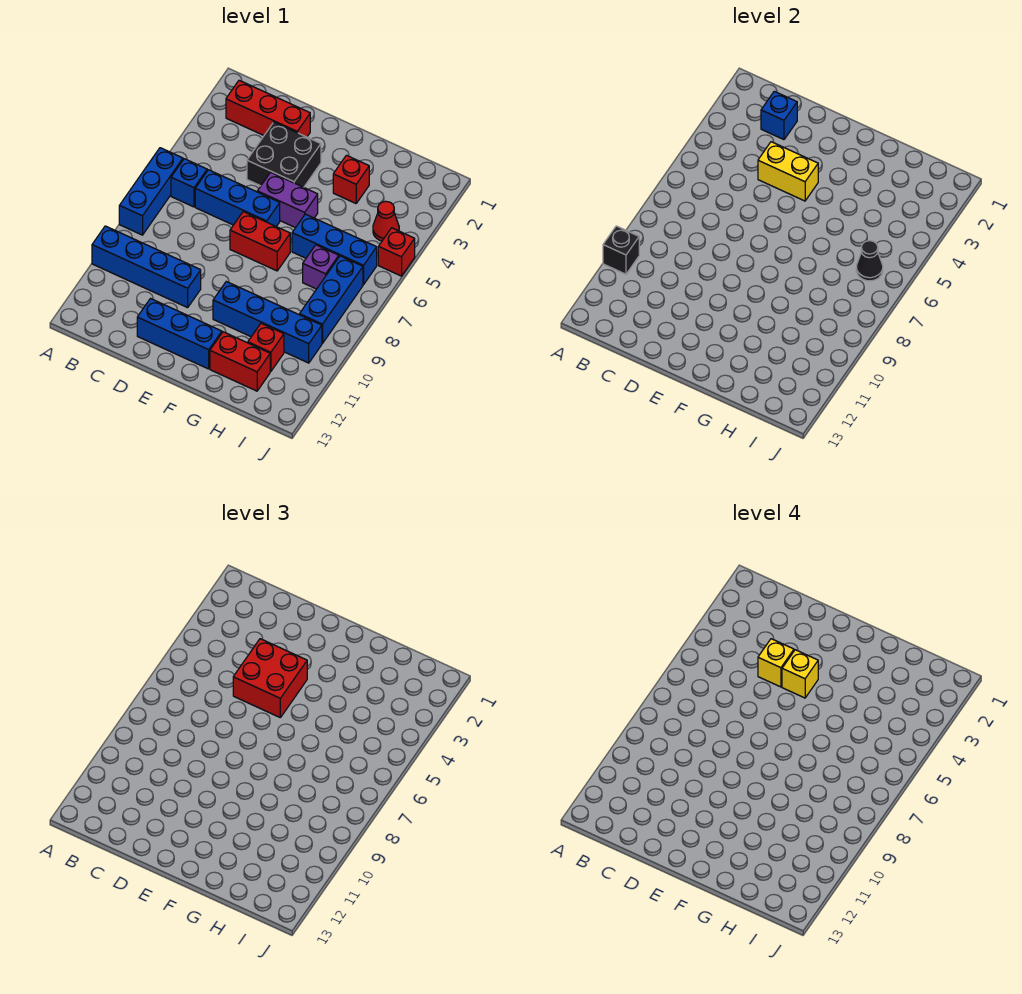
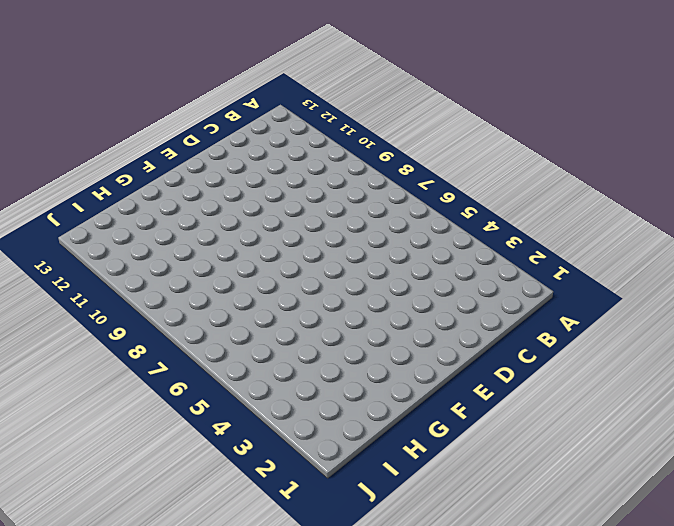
none -> blue brick A6:A8 level 1
none -> blue brick A10:D10 level 1
none -> red brick B2:D2 level 1

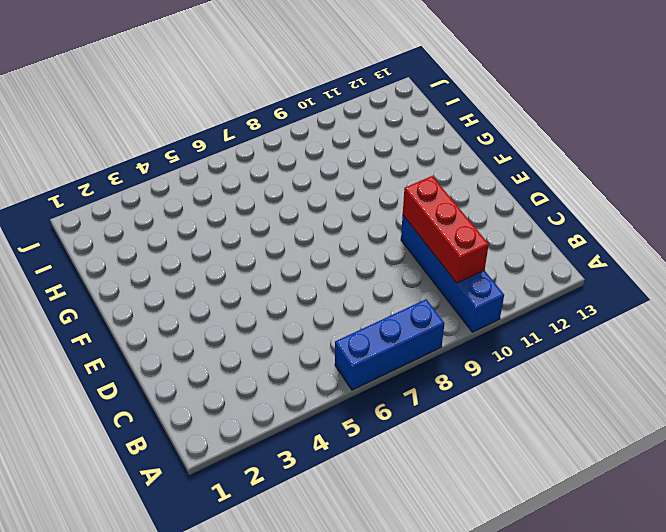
red brick B10:D10 level 2 -> red brick B2:D2 level 1
none -> blue brick B6 level 1
none -> blue brick C6:E6 level 1
none -> black brick D3:E4 level 1

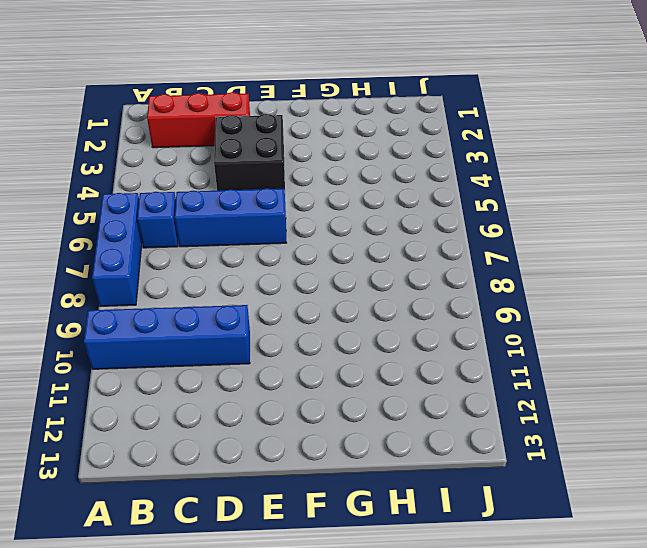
none -> blue brick D12:F12 level 1
none -> purple brick E5:F5 level 1
none -> red brick E7:F7 level 1

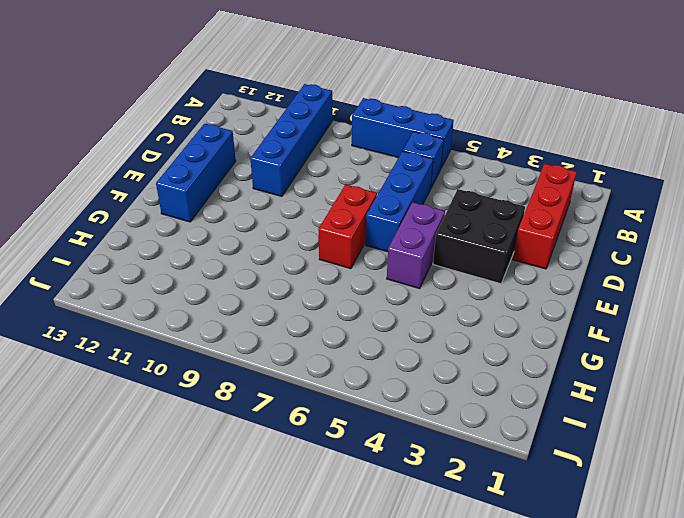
none -> blue brick F10:I10 level 1
none -> red brick G3 level 1
none -> blue brick G6:I6 level 1

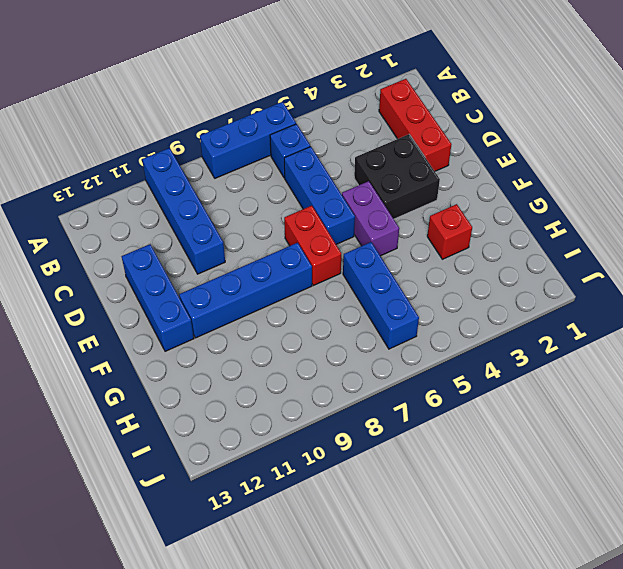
blue brick F8:F11 level 1 -> blue brick F10:I10 level 1
none -> red brick G12:H12 level 1
none -> purple brick H7 level 1
none -> red brick H11 level 1

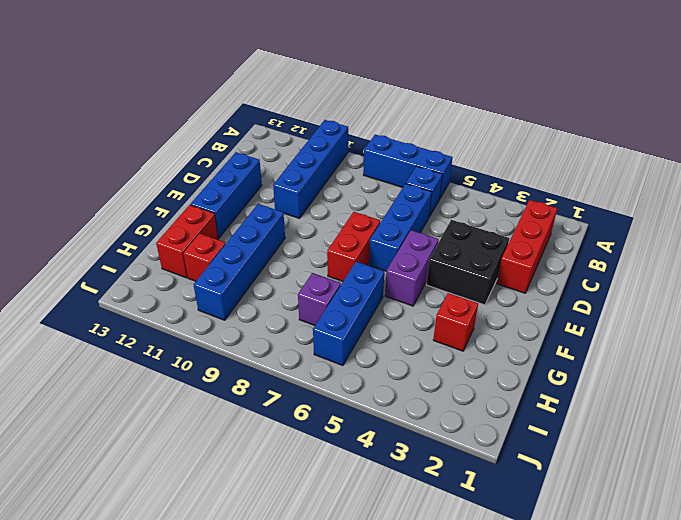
none -> red cone I4 level 1
none -> blue brick I7:I9 level 1
none -> red brick J5 level 1

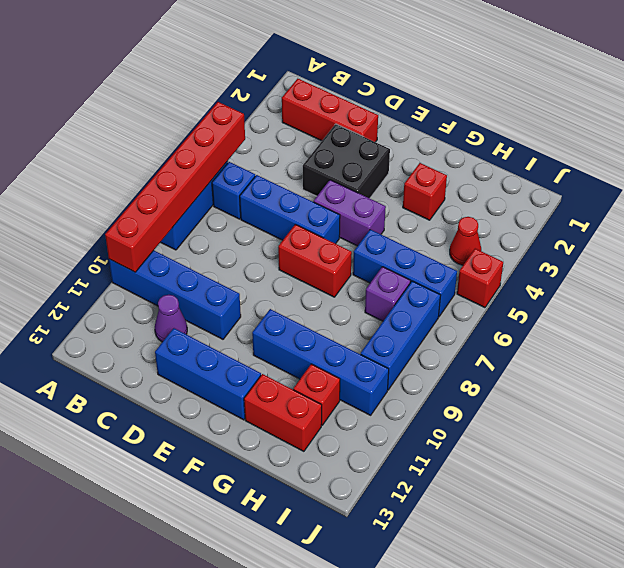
red brick A5:A10 level 2 -> black brick A10 level 2
purple cone C11 level 1 -> none
none -> blue brick C2 level 2
none -> yellow brick D4:E4 level 2
none -> black cone I6 level 2

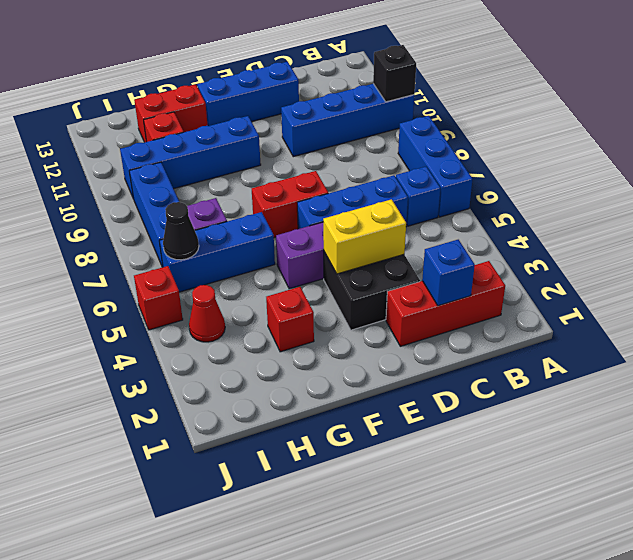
none -> red brick D4:E5 level 3
none -> yellow brick D4 level 4
none -> yellow brick E4 level 4

